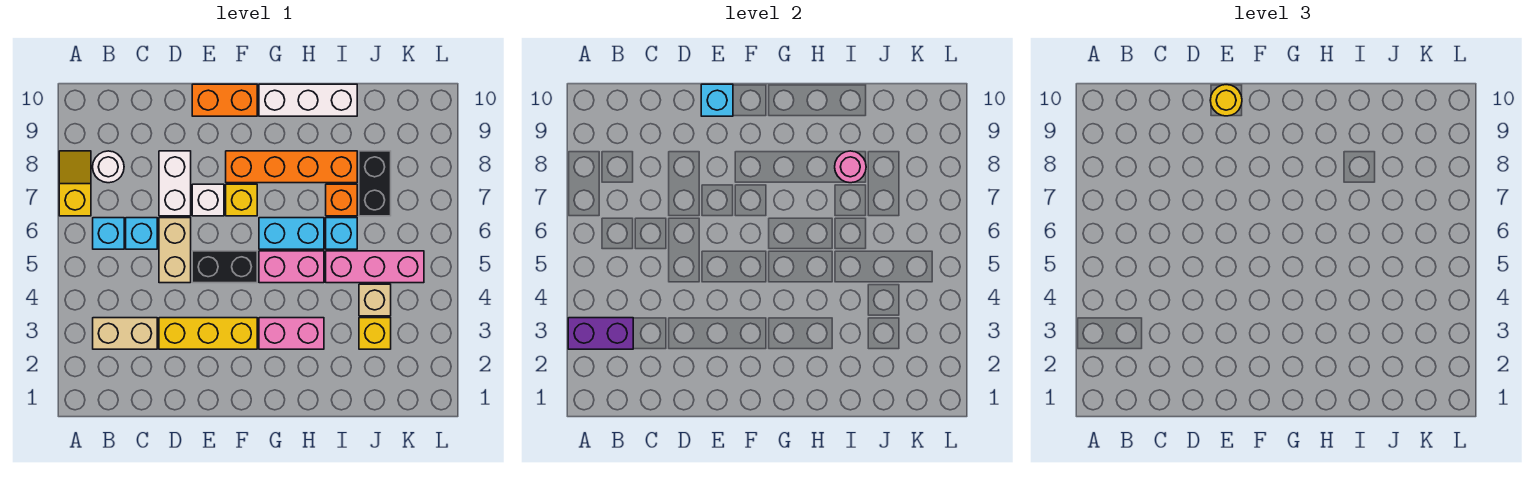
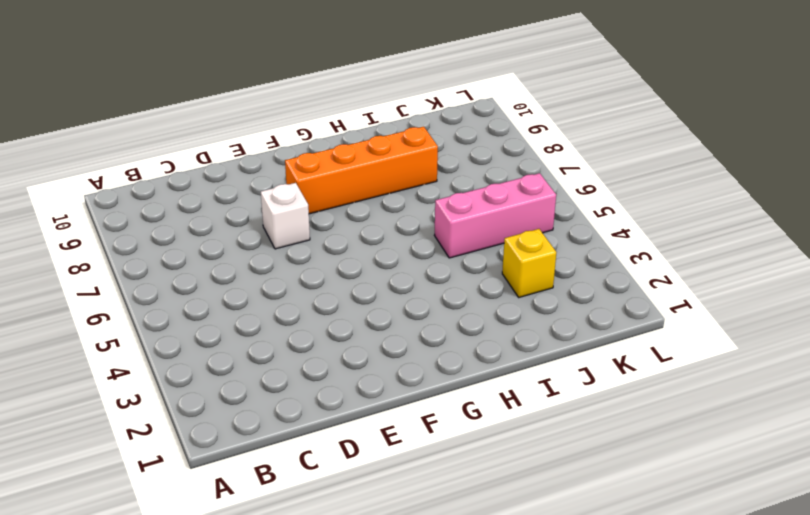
none -> yellow slope A7:A8 level 1 top 7
none -> tan brick B3:C3 level 1
none -> cyan brick B6 level 1

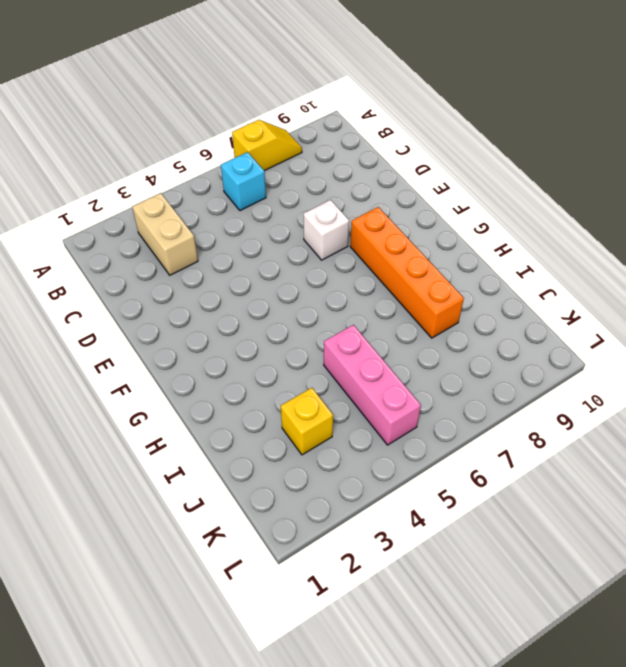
none -> white round brick B8 level 1
none -> cyan brick C6 level 1
none -> yellow brick D3:F3 level 1

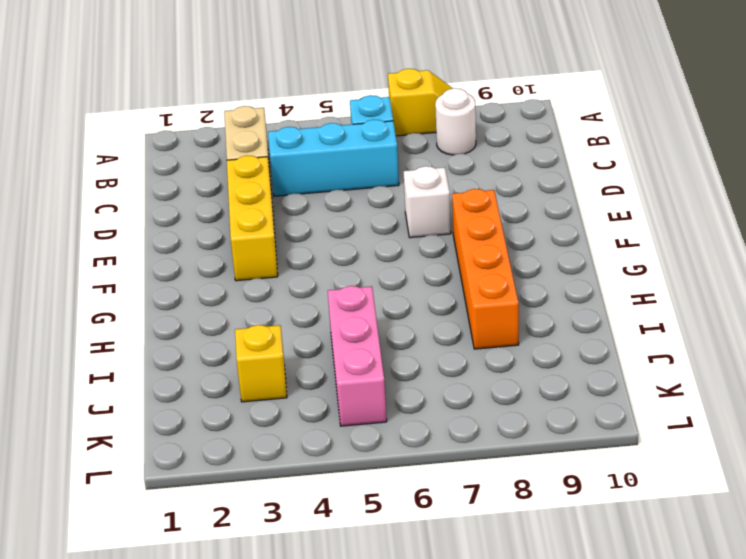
cyan brick C4:C6 level 1 -> cyan brick C6 level 1
none -> tan brick D5:D6 level 1
none -> white brick D7:D8 level 1
none -> black brick E5:F5 level 1

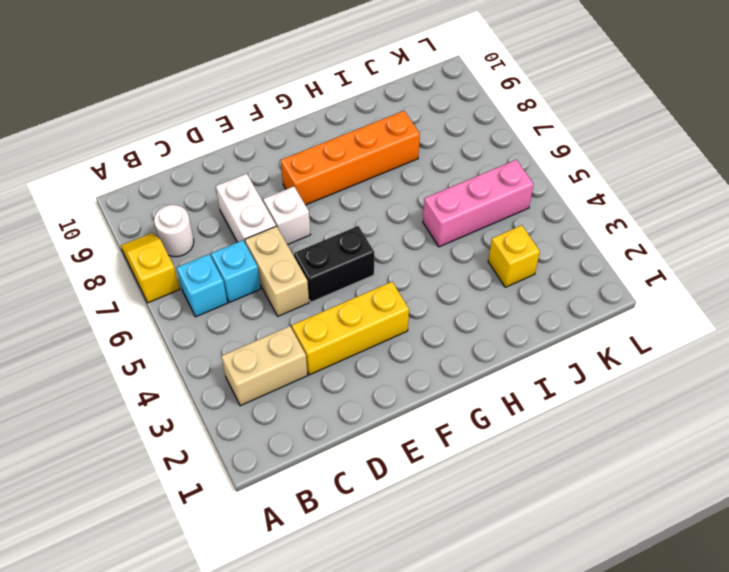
none -> orange brick E10:F10 level 1
none -> yellow brick F7 level 1
none -> pink brick G3:H3 level 1

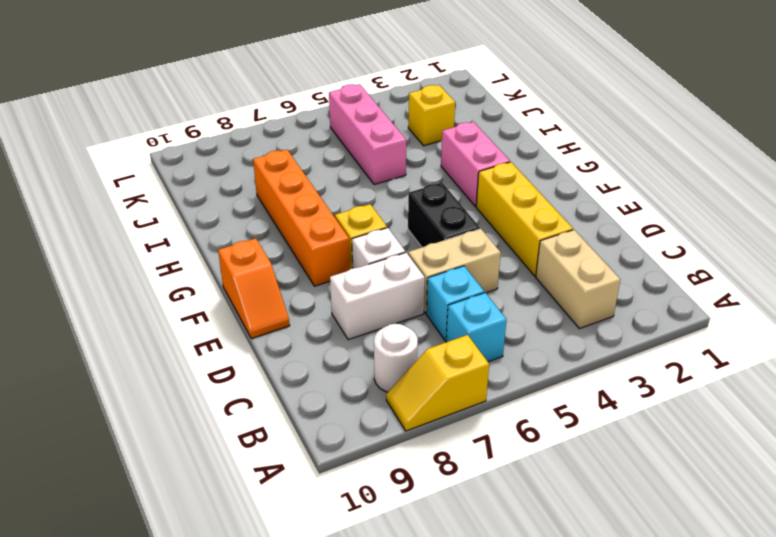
orange slope E10:F10 level 1 top F -> orange brick E10:F10 level 1
none -> pink brick G5:H5 level 1
none -> cyan brick G6:H6 level 1
none -> white brick G10:I10 level 1

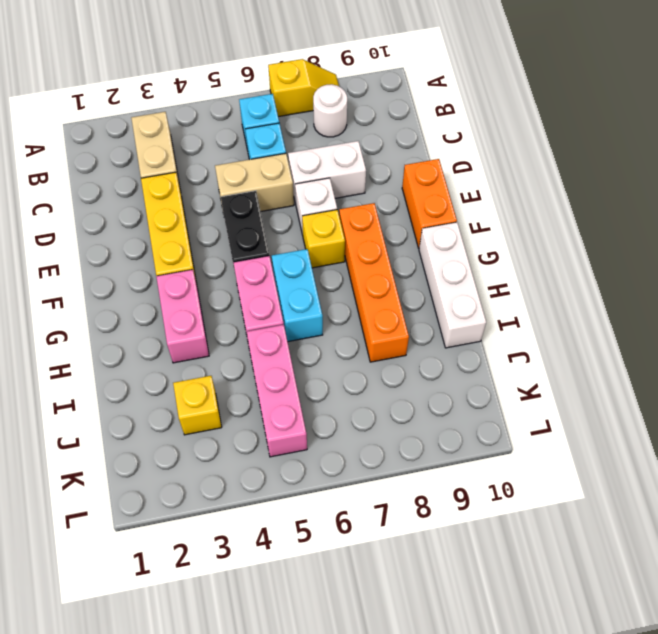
none -> cyan brick I6 level 1
none -> orange brick I7 level 1
none -> tan brick J4 level 1

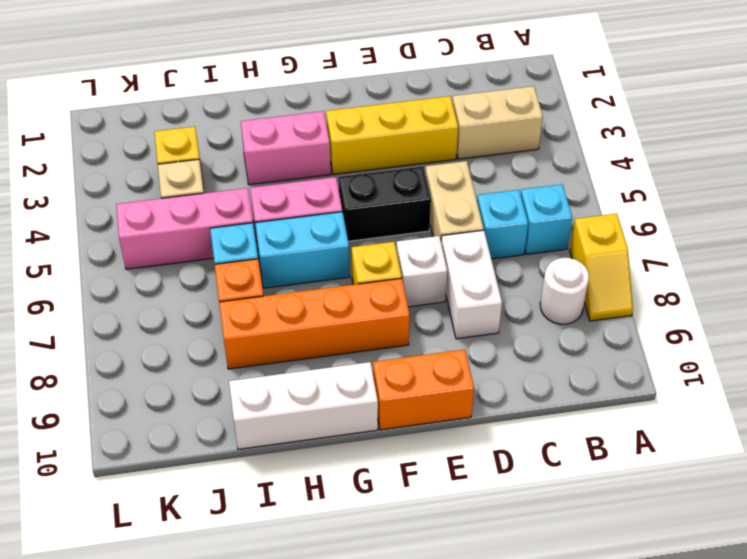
none -> black brick J7:J8 level 1
none -> purple brick A3:B3 level 2
none -> cyan brick E10 level 2

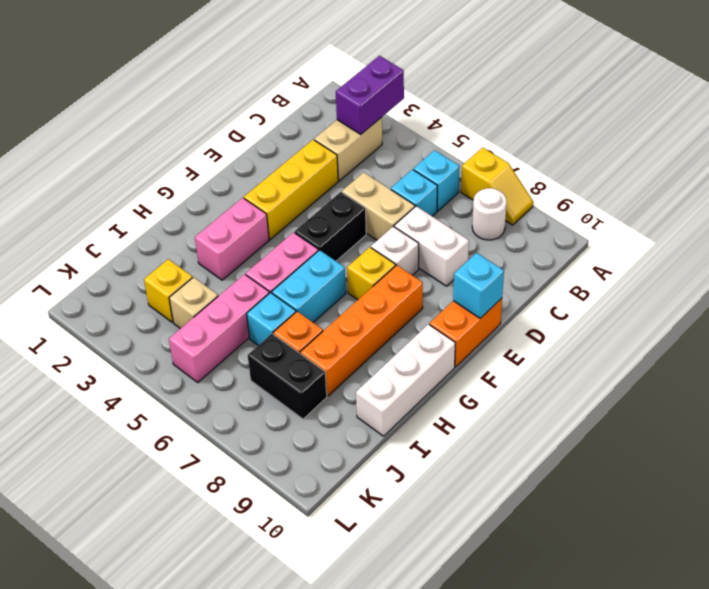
none -> pink round brick I8 level 2
none -> yellow round brick E10 level 3

